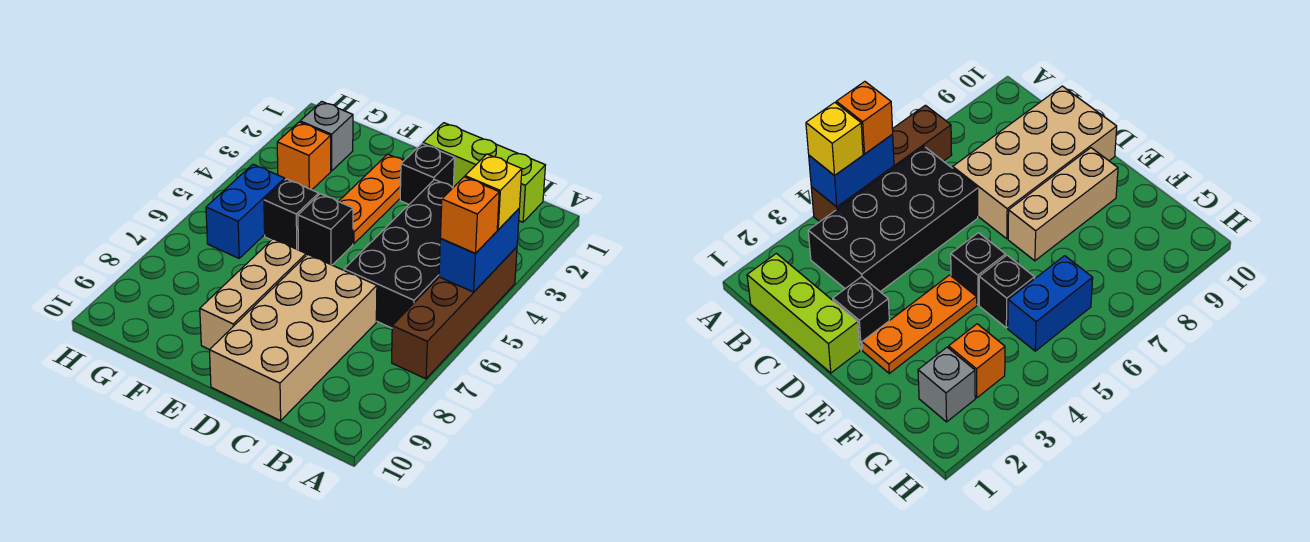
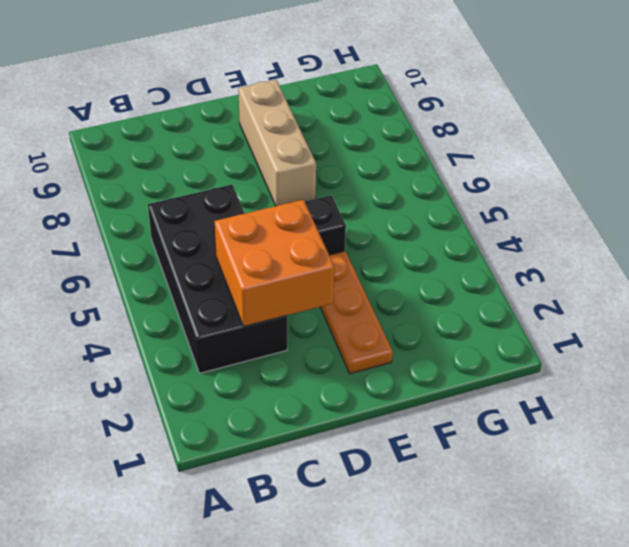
orange brick C3:D4 level 2 -> none
none -> brown brick A4:A7 level 1
none -> lime brick B1:D1 level 1
none -> tan brick C7:D10 level 1

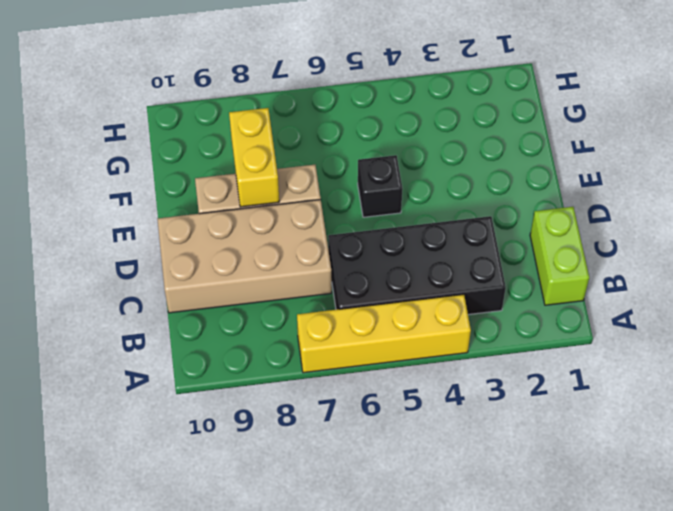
yellow brick A4:A7 level 1 -> brown brick A4:A7 level 1
lime brick B1:C1 level 1 -> lime brick B1:D1 level 1
yellow brick E8:F8 level 2 -> none
none -> black brick D2 level 1
none -> orange plate E2:E4 level 1
none -> black brick F5 level 1

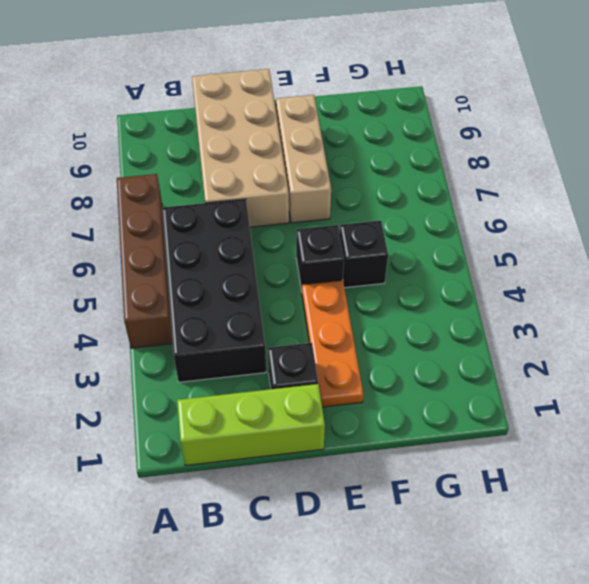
none -> grey brick G2 level 1
none -> orange brick G3 level 1
none -> blue brick G5:G6 level 1

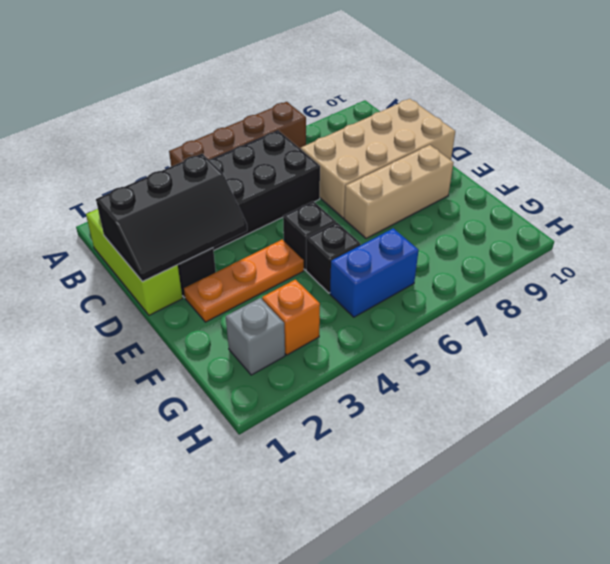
black slope C1:D3 level 2 top C -> none
none -> blue brick A4:A5 level 2
none -> yellow brick A4 level 3
none -> orange brick A5 level 3

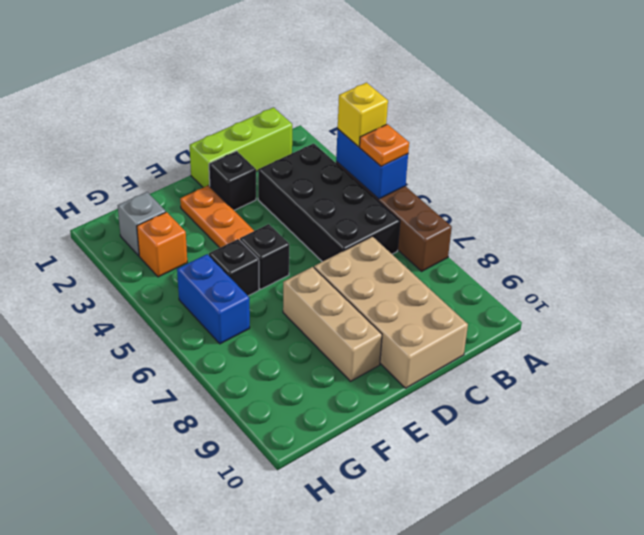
orange plate A5 level 3 -> orange brick A5 level 3

